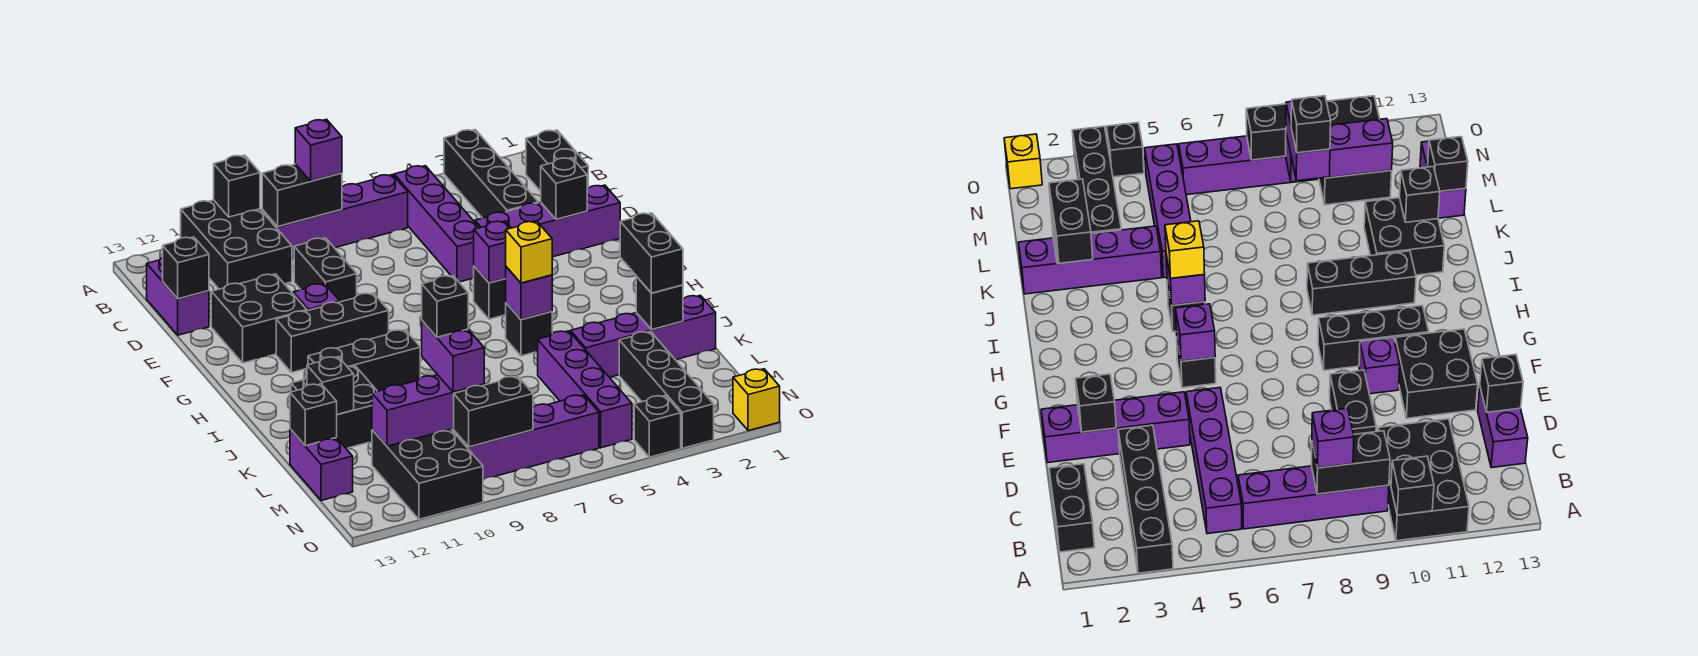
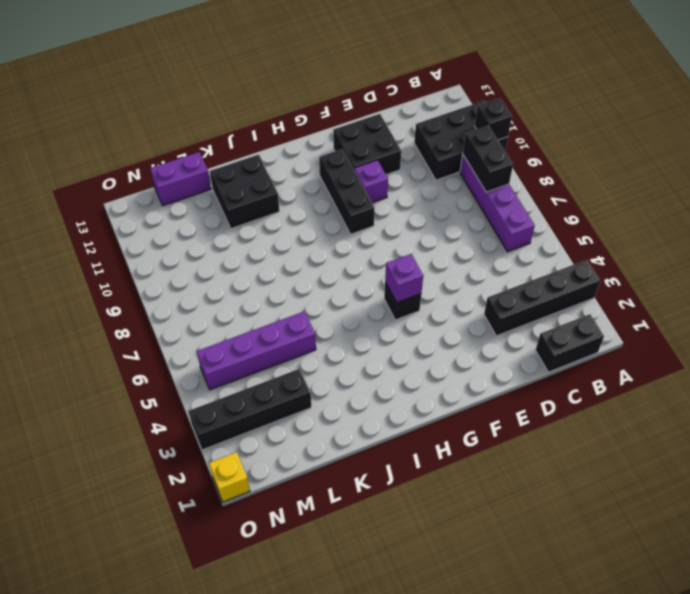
none -> purple brick B5:E5 level 1
none -> purple brick C13:D13 level 1
none -> black brick D9:E9 level 1
none -> purple brick E1:E4 level 1

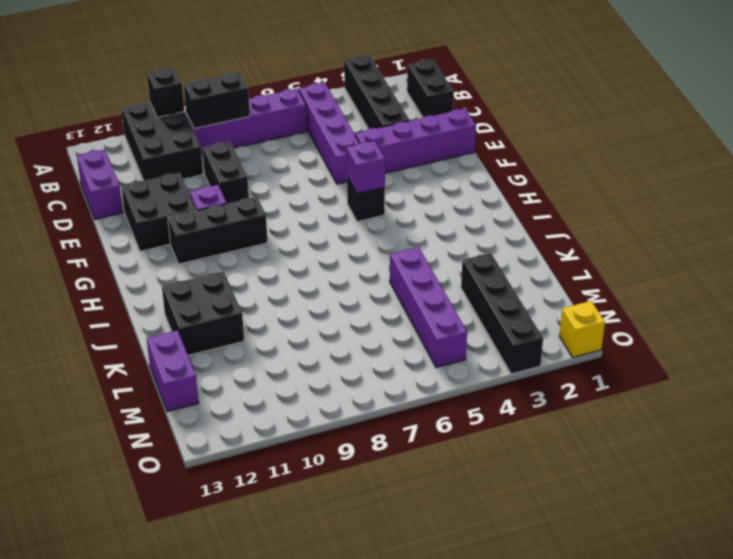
none -> black brick I5 level 1
none -> black brick I9:I11 level 1
none -> purple brick K1:K4 level 1
none -> black brick M10:O11 level 1

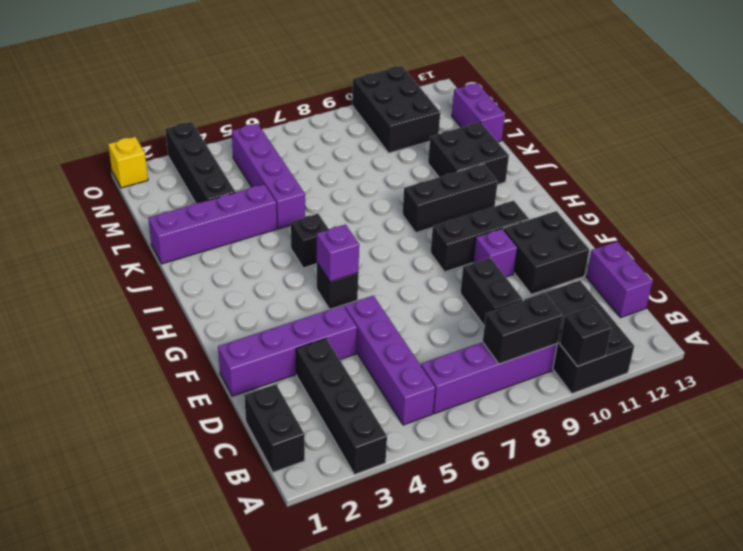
none -> purple brick N6:N9 level 1
none -> black brick O4 level 1
none -> black brick D13 level 2
none -> black brick E2 level 2

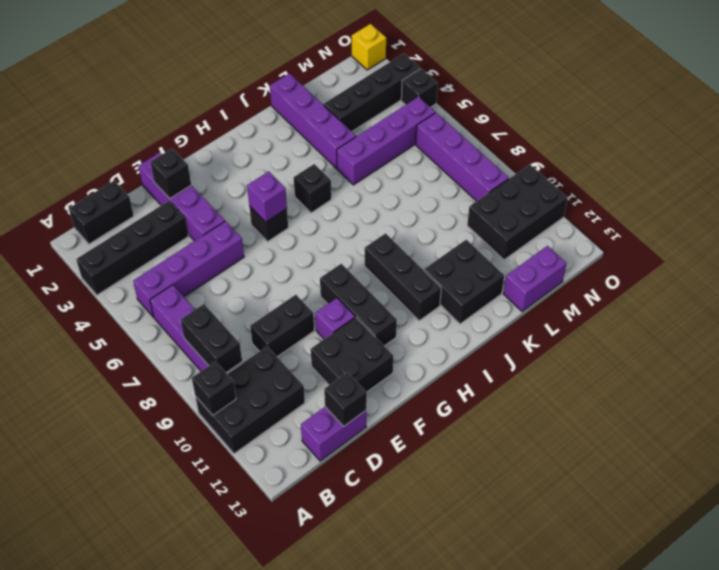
none -> purple brick I5 level 2
none -> black brick K2 level 2
none -> black brick K12 level 2
none -> black brick L13 level 2

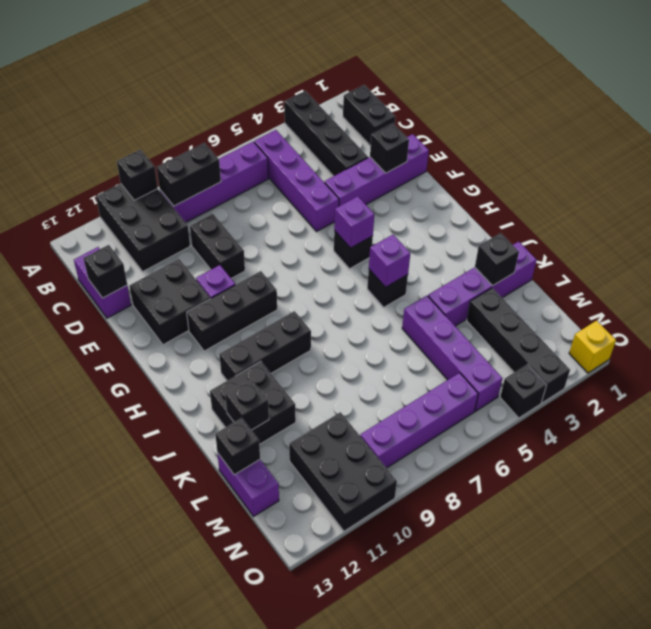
none -> purple brick M9:M11 level 2
none -> black brick N8:N9 level 2
none -> purple brick B8 level 3
none -> yellow brick I5 level 3

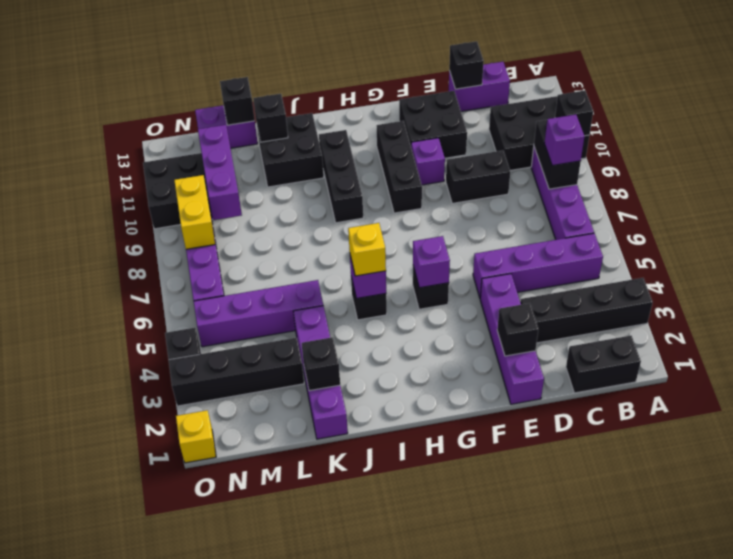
yellow brick N8:N9 level 2 -> black brick N8:N9 level 2
none -> black brick J2:K2 level 3
none -> purple brick L9:M9 level 3
none -> black brick L9 level 4

